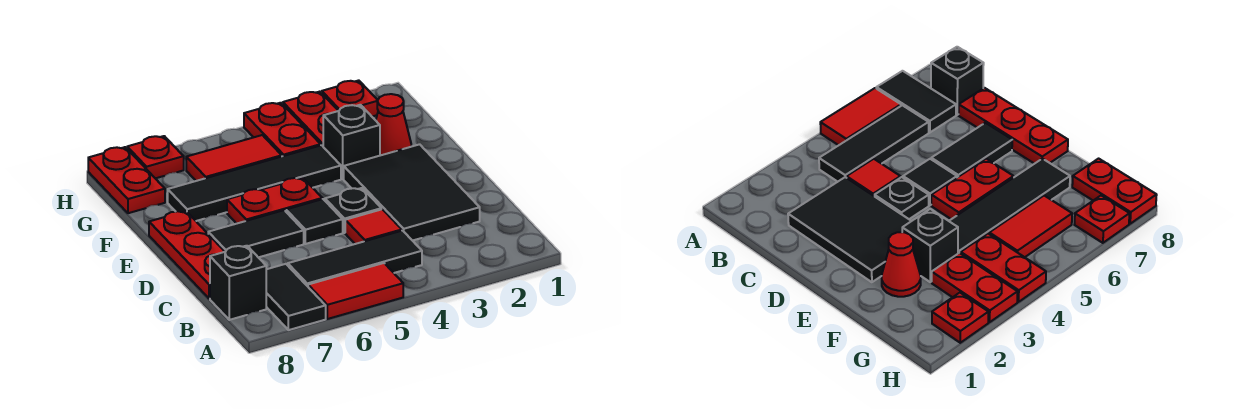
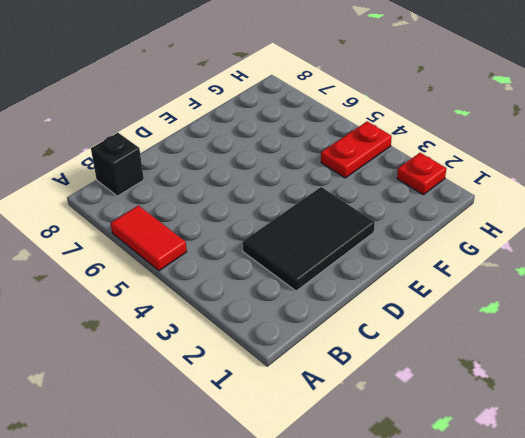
none -> black tile A7:B7 level 1
none -> black tile B4:B6 level 1
none -> red tile C4 level 1

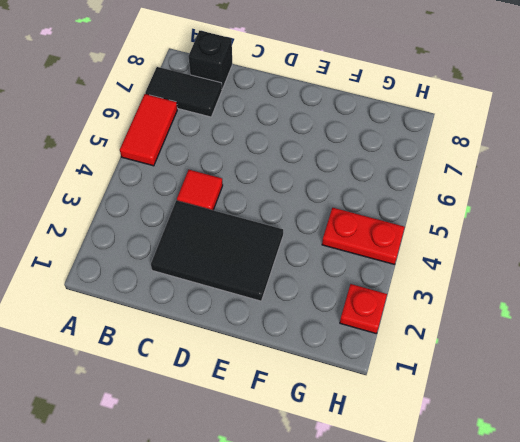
none -> black tile B4:B6 level 1
none -> red plate C8:E8 level 1
none -> black plate D4 level 1

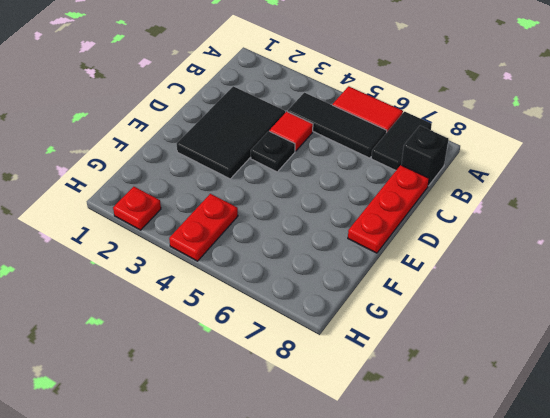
none -> black tile D5 level 1
none -> black tile D6:D7 level 1
none -> red plate E5:E6 level 1

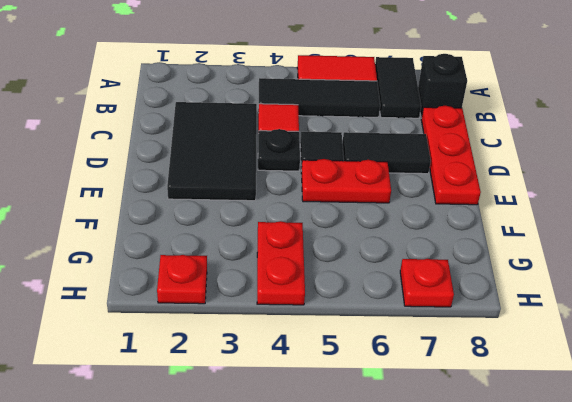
none -> red cone F2 level 1
none -> black brick F3 level 1
none -> black tile F4:F7 level 1

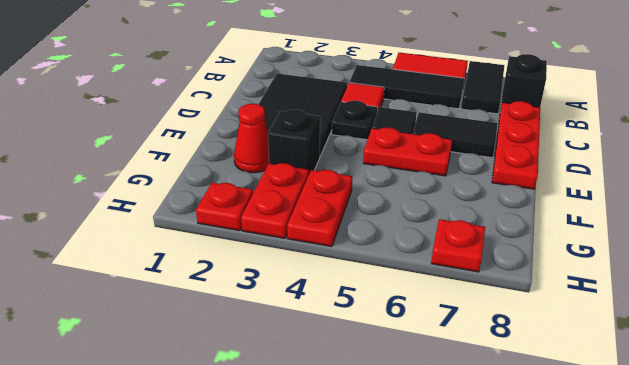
none -> black tile F4:F7 level 1
none -> red tile G5:G6 level 1
none -> red plate G8:H8 level 1

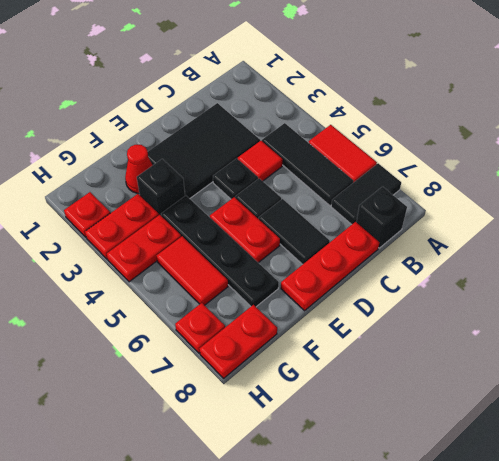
black plate F4:F7 level 1 -> black tile F4:F7 level 1

